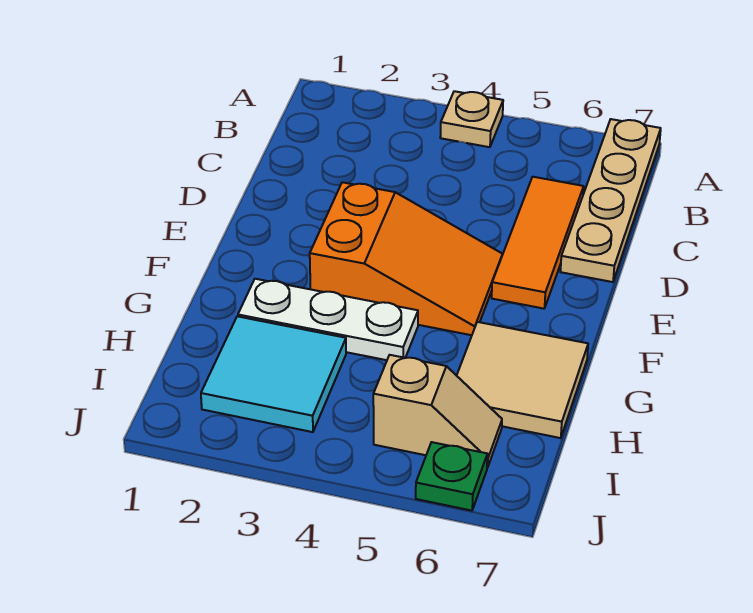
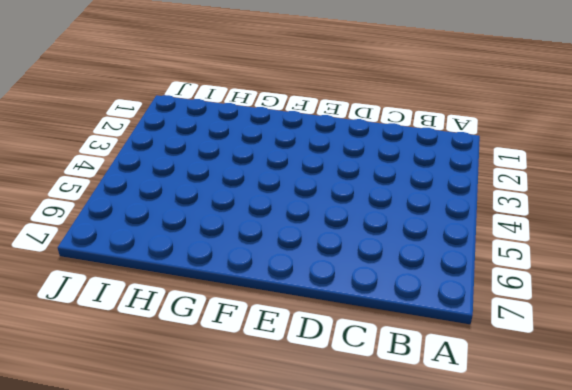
none -> tan plate A4 level 1
none -> tan plate A7:D7 level 1

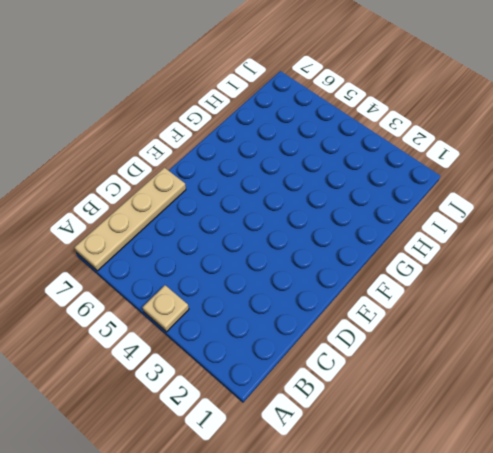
none -> orange tile C6:E6 level 1
none -> orange slope E3:F5 level 1 top 3

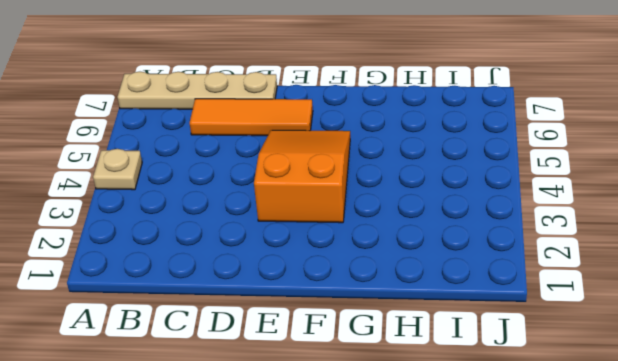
none -> white plate G2:G4 level 1
none -> tan tile G6:H7 level 1

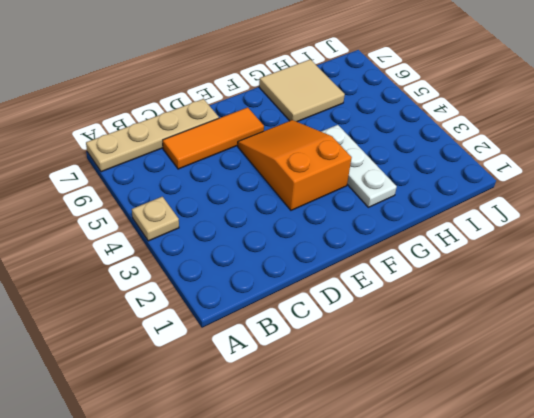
none -> cyan tile H2:I3 level 1
none -> tan slope I5:I6 level 1 top 5

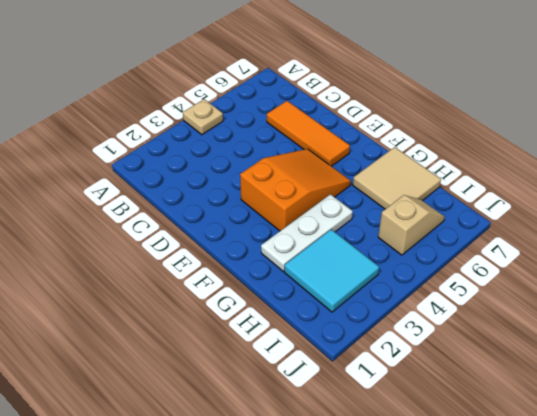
none -> tan plate A7:D7 level 1
none -> green plate J6 level 1

